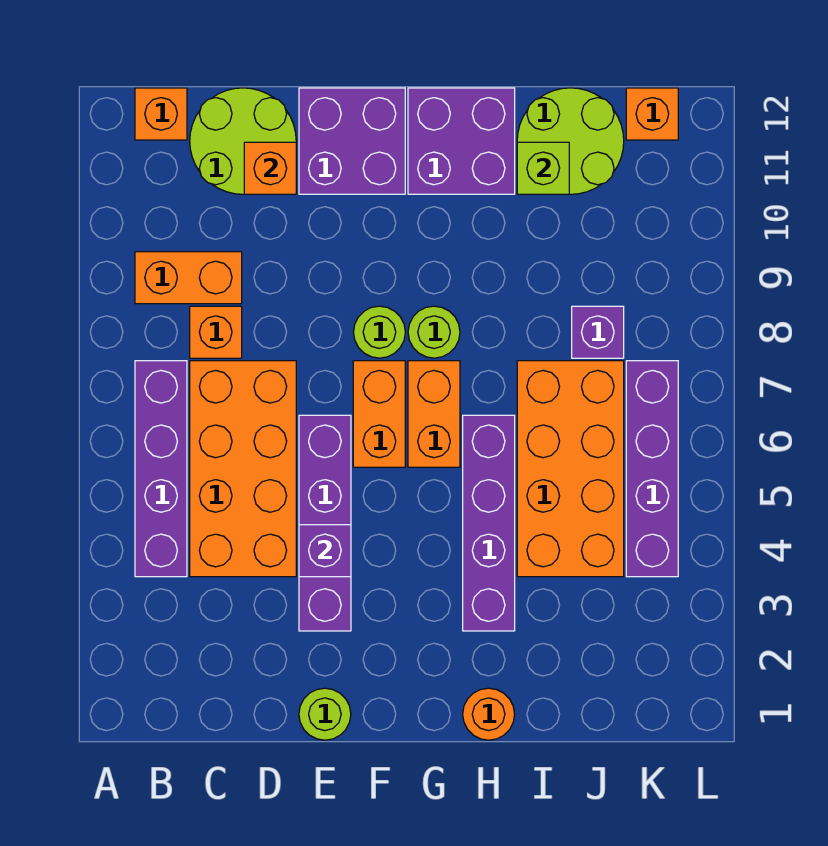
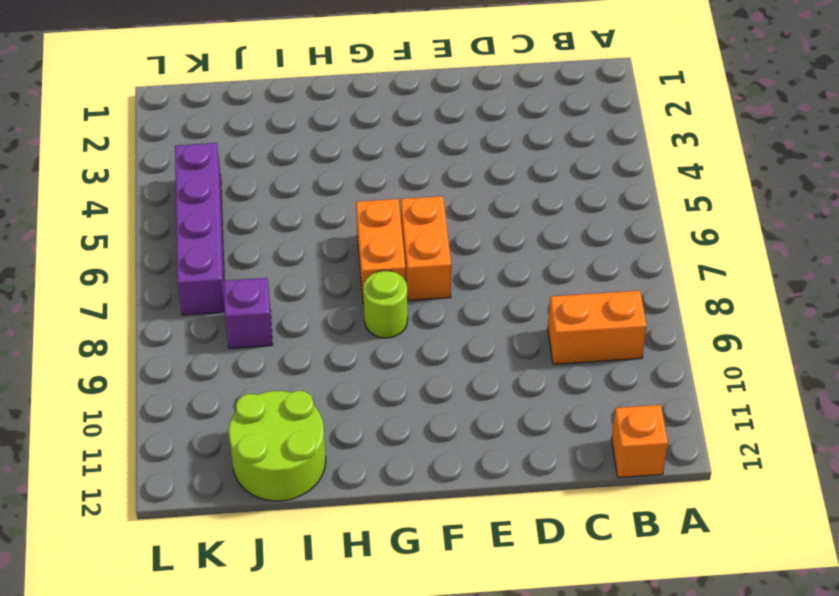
none -> purple brick B4:B7 level 1
none -> orange brick C4:D7 level 1
none -> orange brick C8 level 1

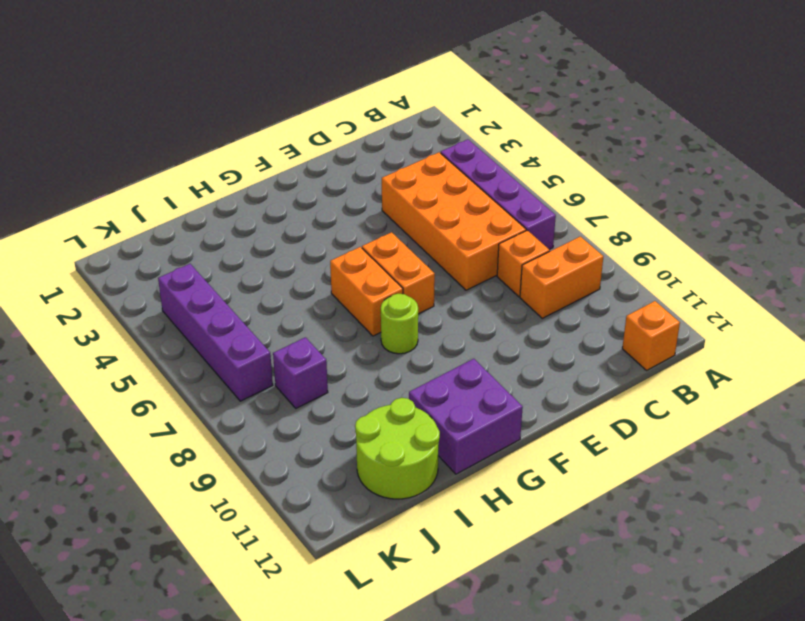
none -> lime round brick C11:D12 level 1
none -> lime round brick E1 level 1
none -> purple brick E3:E6 level 1

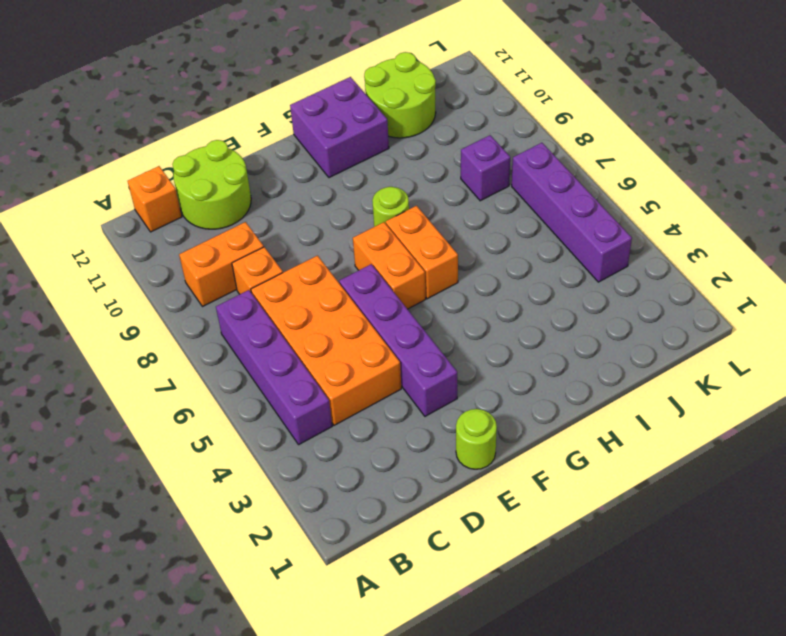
none -> purple brick E11:F12 level 1
none -> lime round brick F8 level 1
none -> orange round brick H1 level 1

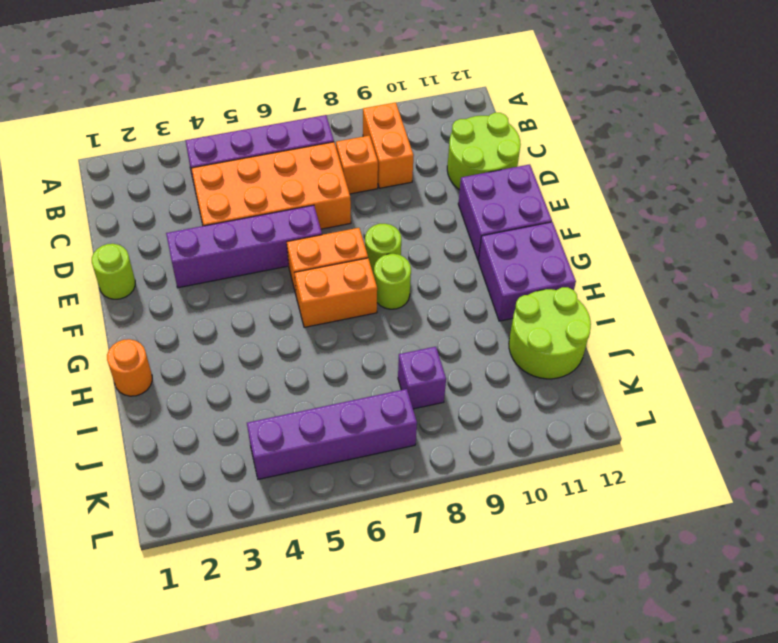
none -> orange brick B12 level 1
none -> purple brick H3:H6 level 1
none -> orange brick I4:J7 level 1

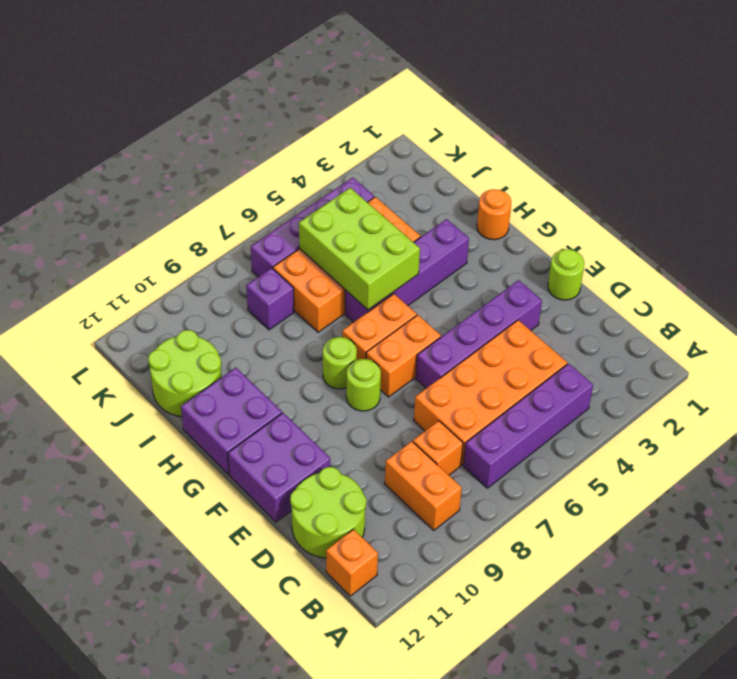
lime brick H5:J6 level 2 -> none
none -> orange brick K12 level 1
none -> orange brick D11 level 2
none -> purple brick E4 level 2

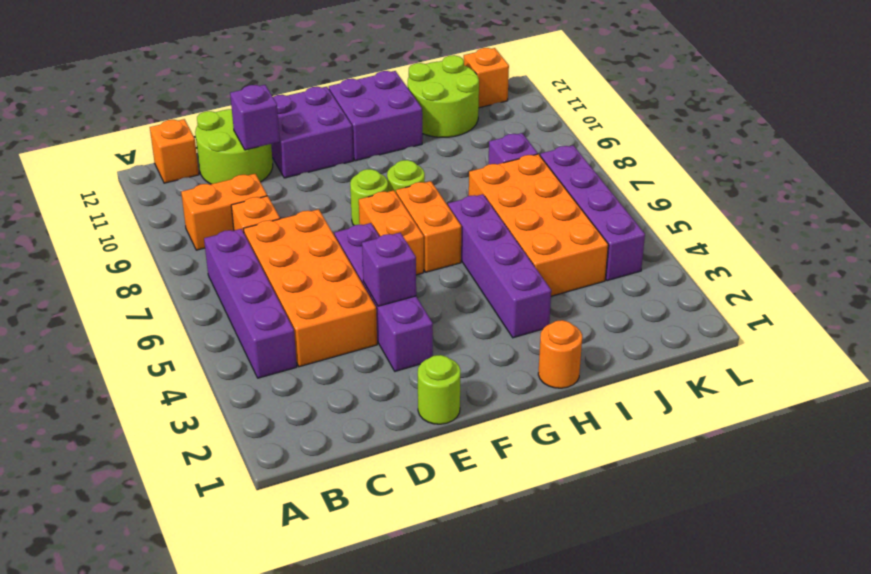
purple brick D11 level 2 -> orange brick D11 level 2
none -> lime brick I11 level 2

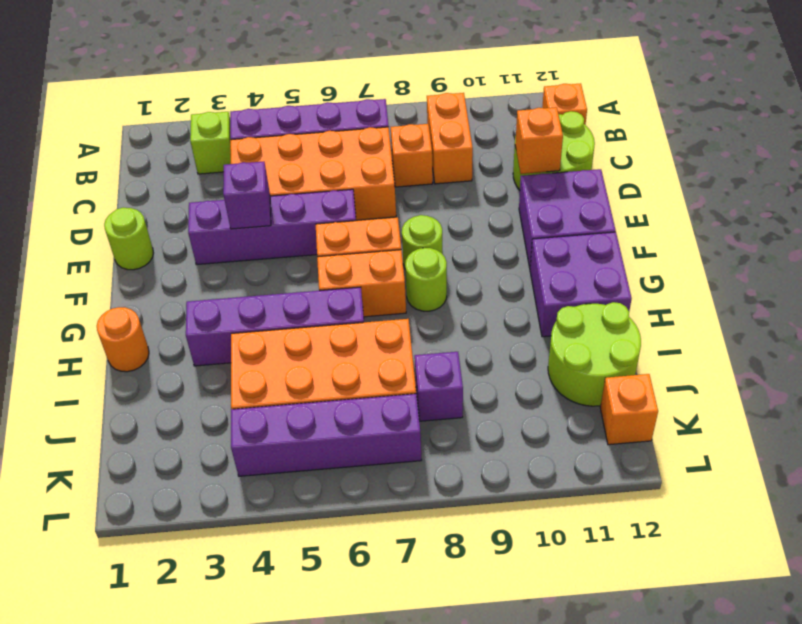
lime brick B3 level 1 -> lime brick I11 level 2

